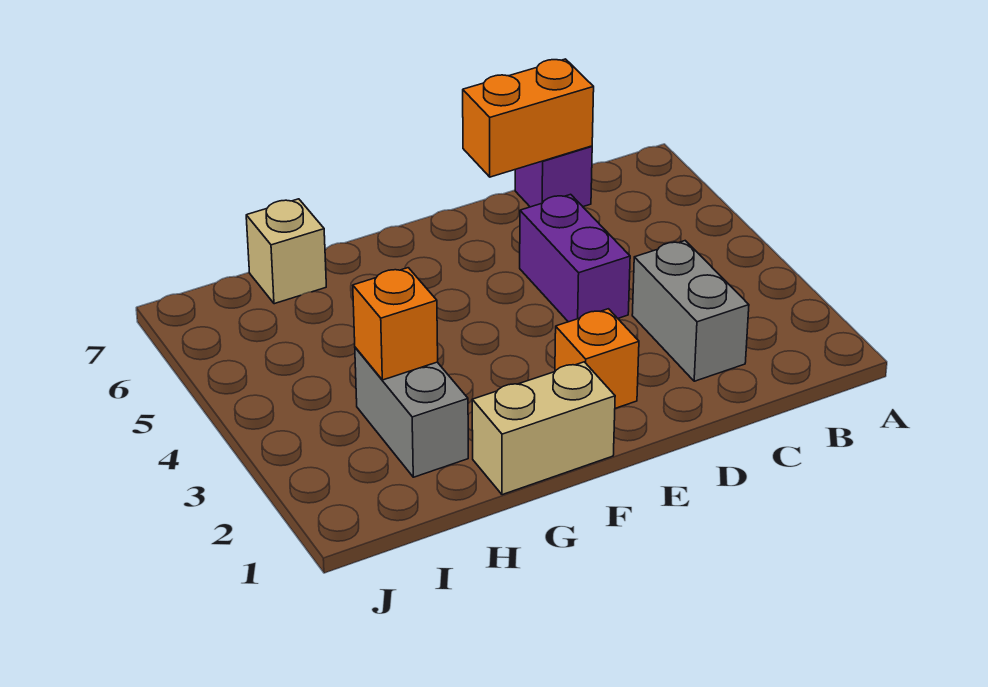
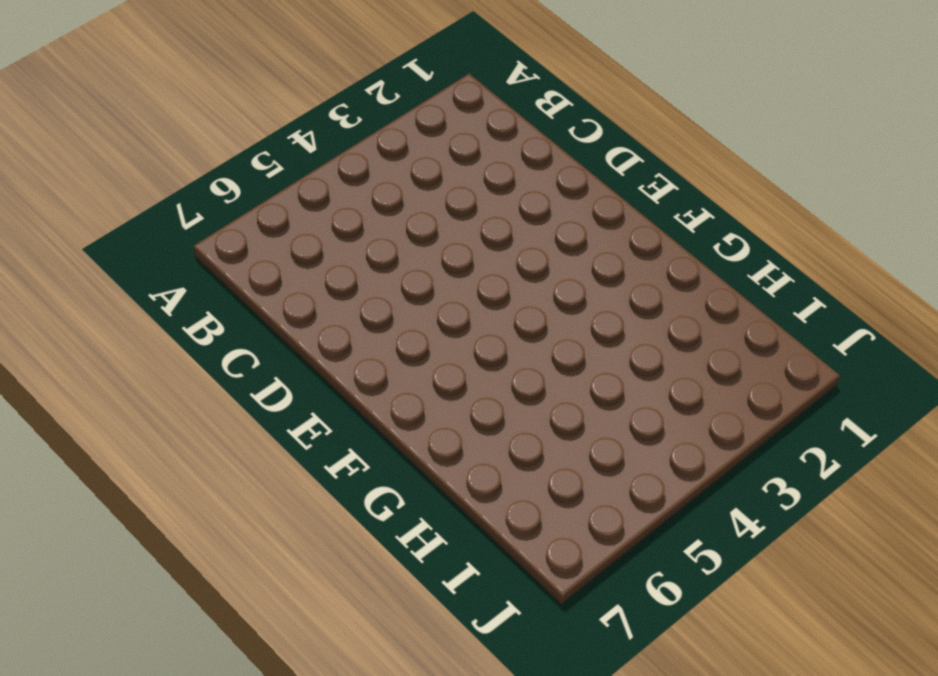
none -> grey brick C2:C3 level 1
none -> purple brick C7 level 1

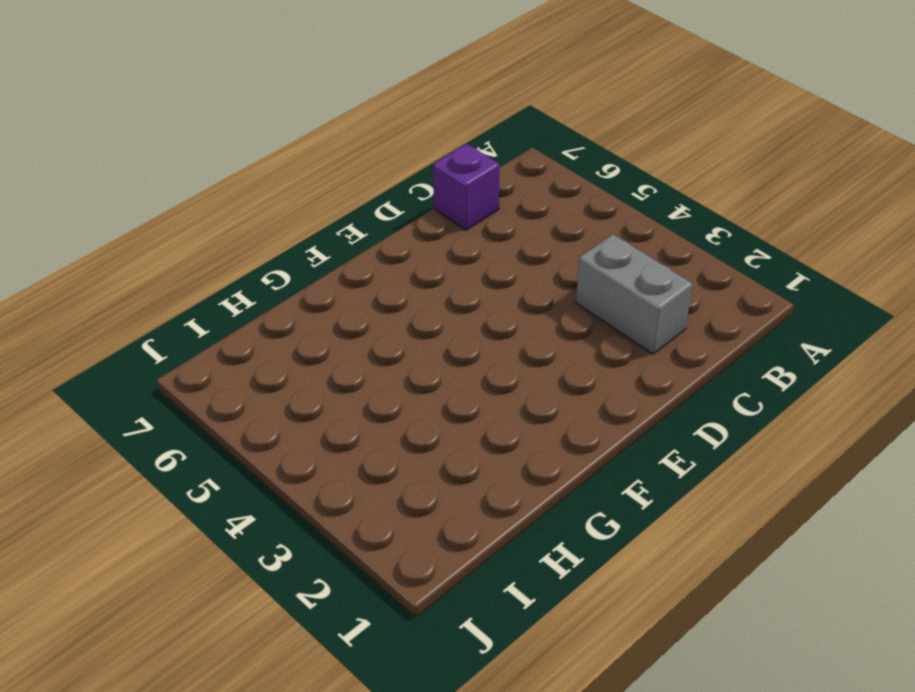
none -> purple brick D4:D5 level 1
none -> orange brick E2 level 1

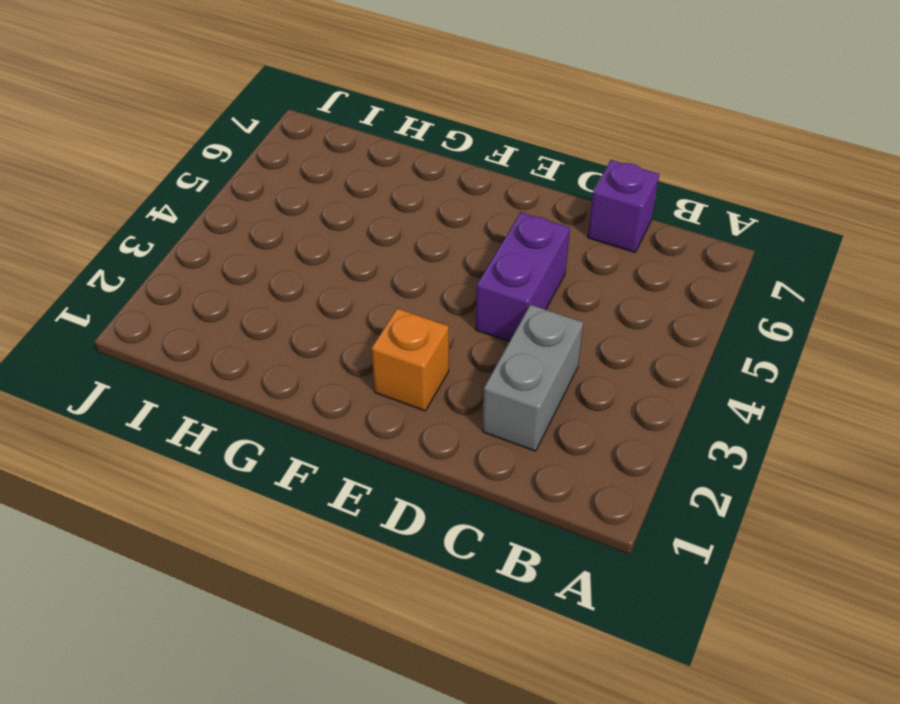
none -> tan brick F1:G1 level 1
none -> grey brick H2:H3 level 1

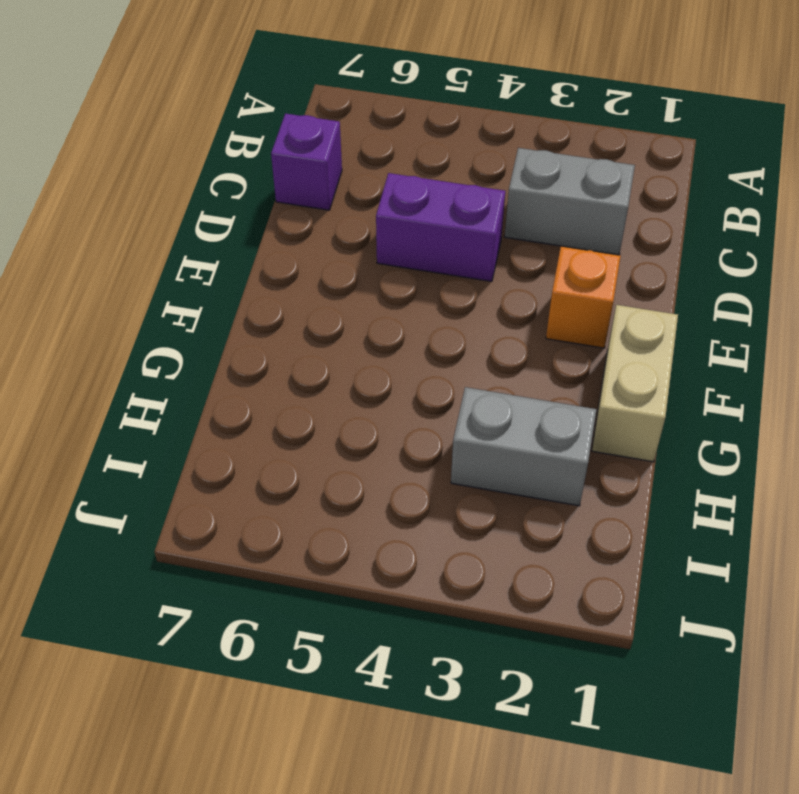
none -> tan brick H7 level 1
none -> orange brick C7:D7 level 2

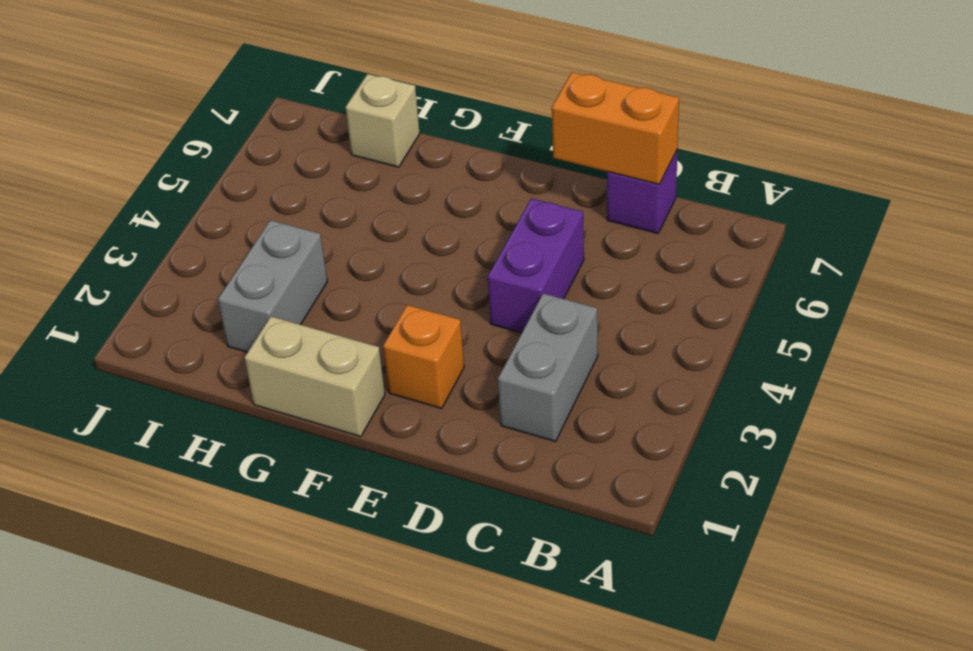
none -> orange brick H3 level 2

